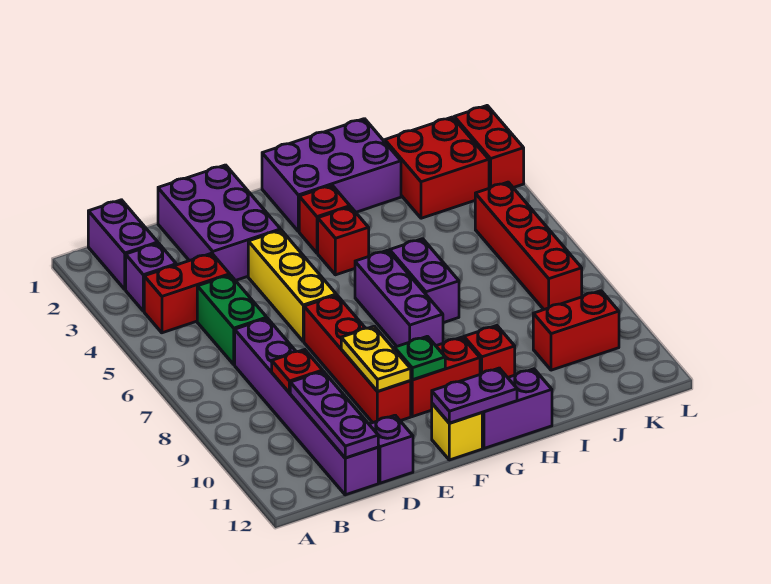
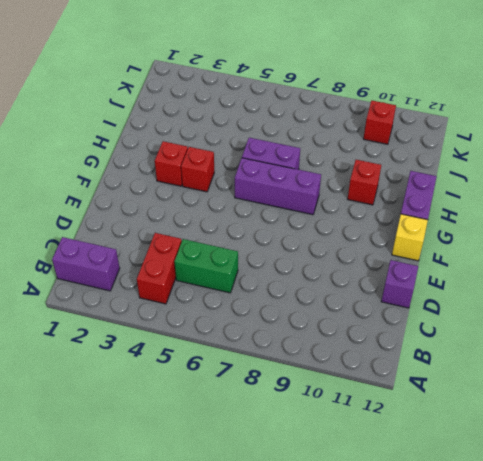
red brick K10 level 1 -> red brick J10:K10 level 1
none -> purple brick B3 level 1
none -> purple brick C7:C12 level 1
none -> purple brick D1:E3 level 1

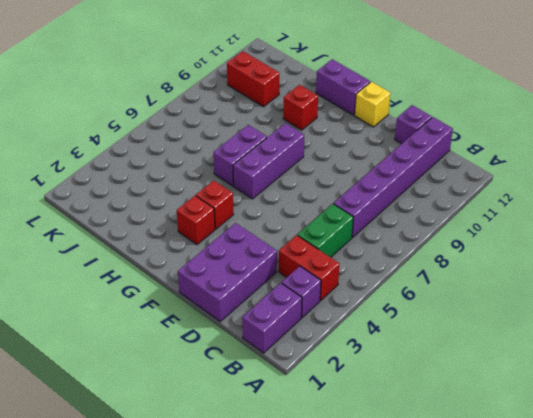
none -> yellow brick E4:E6 level 1
none -> red brick E7:E10 level 1
none -> red brick F10:G10 level 1

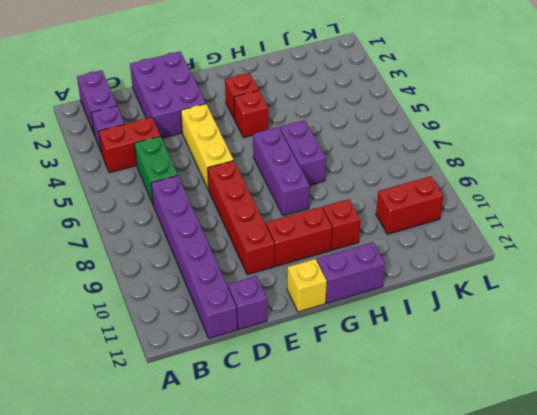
none -> purple brick G1:I2 level 1
none -> red brick J2:K3 level 1
none -> red brick K5:K8 level 1

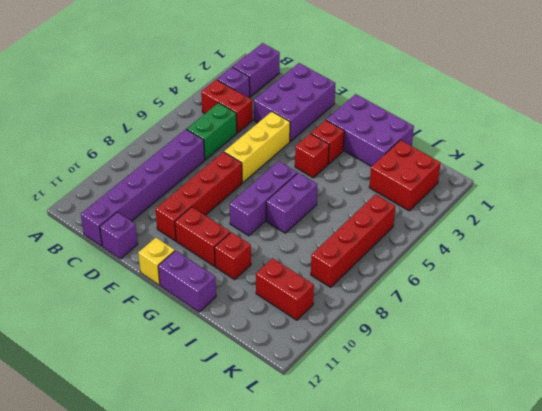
none -> red brick L2:L3 level 1
none -> red plate C9 level 2
none -> purple plate C10:C12 level 2

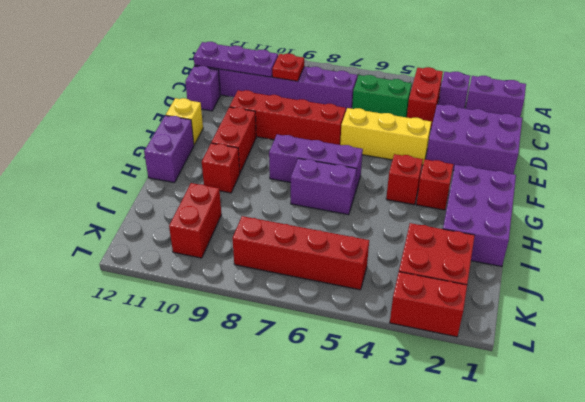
none -> yellow plate E9:E10 level 2
none -> green plate F10 level 2
none -> purple plate F12:G12 level 2

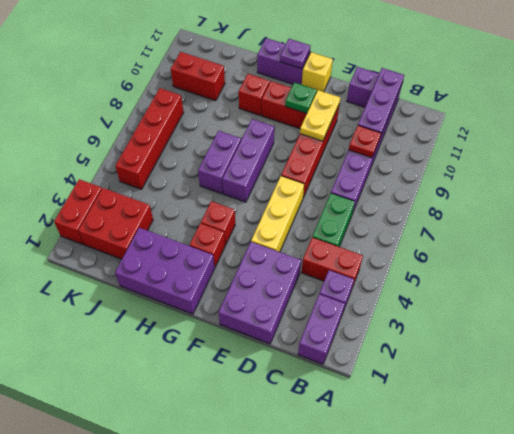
purple plate G12 level 2 -> purple plate F12:G12 level 2

